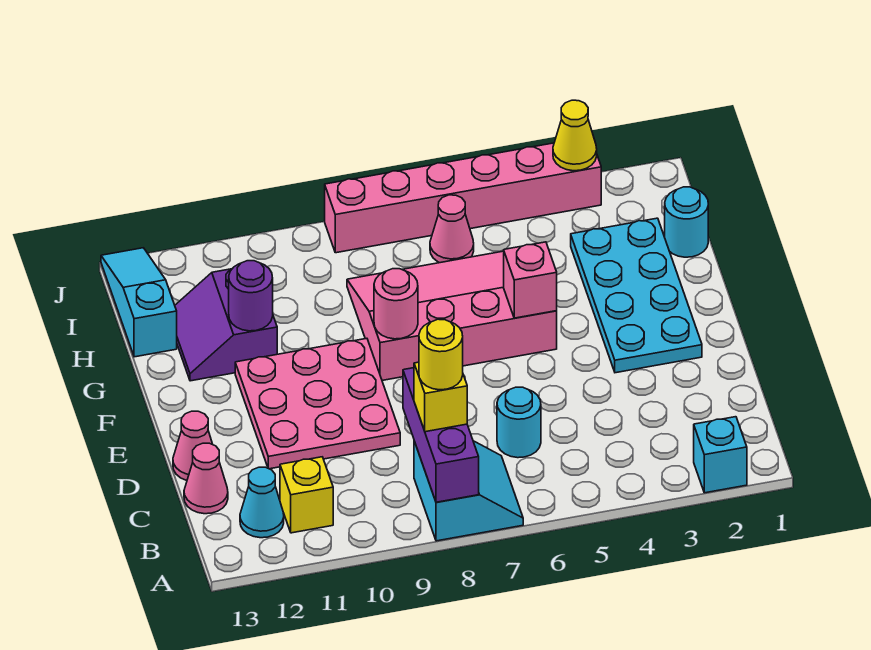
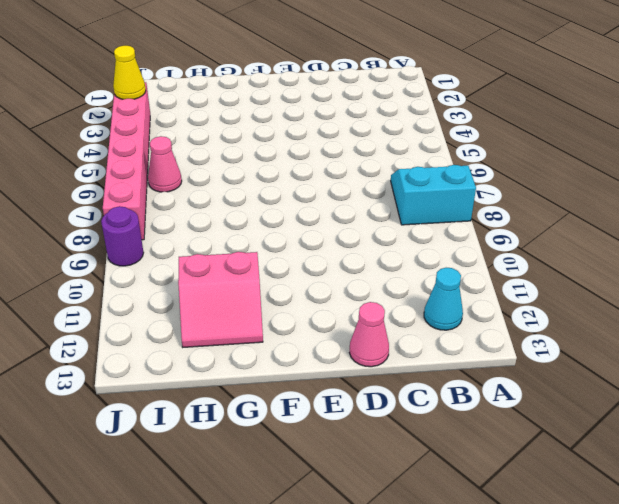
pink slope G11:H12 level 1 top 11 -> purple slope G11:H12 level 1 top 11
purple round brick J9 level 1 -> purple round brick G11 level 2
none -> cyan brick A2 level 1
none -> yellow brick B11 level 1
none -> cyan round brick C6 level 1

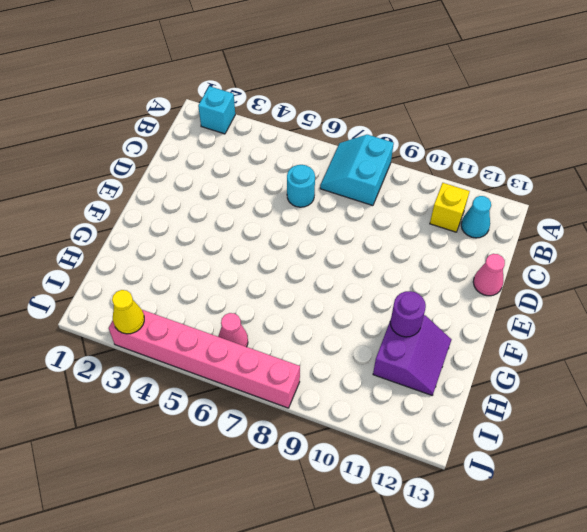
none -> pink cone C13 level 1
none -> pink plate D9:F11 level 1
none -> cyan plate E2:H3 level 1

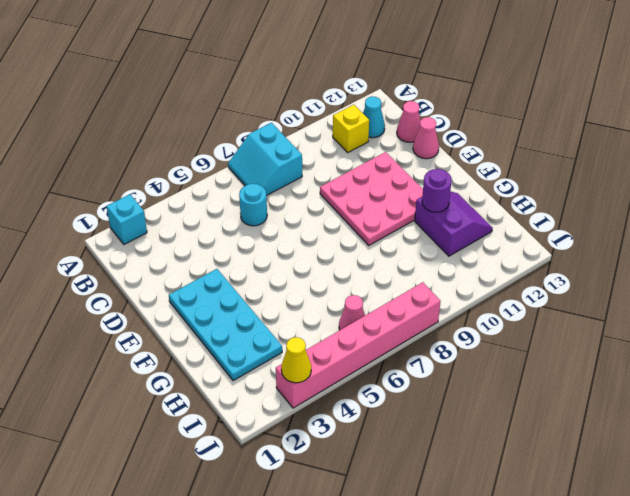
none -> pink slope F5:H8 level 1 top F
none -> cyan round brick H1 level 1
none -> cyan slope H13:J13 level 1 top H

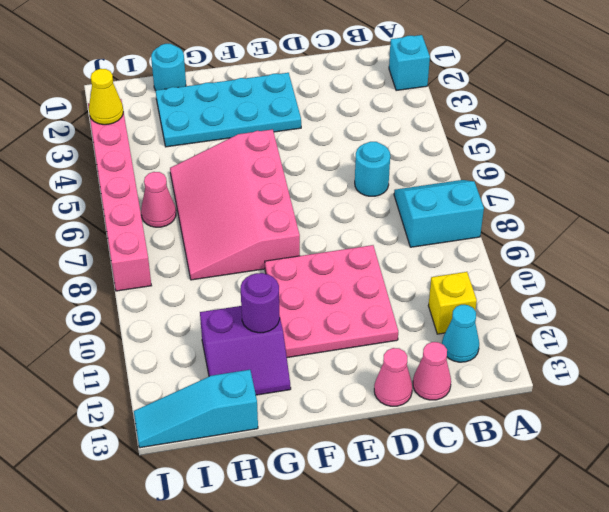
none -> purple brick A8:C8 level 2
none -> pink brick F5 level 2
none -> pink round brick F8 level 2

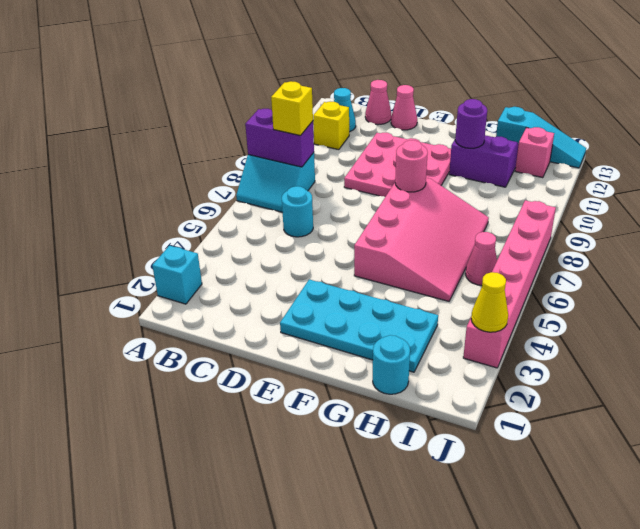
purple brick A8:B8 level 2 -> purple brick A8:C8 level 2
pink brick I12 level 1 -> pink brick F5 level 2
none -> yellow round brick B8 level 4

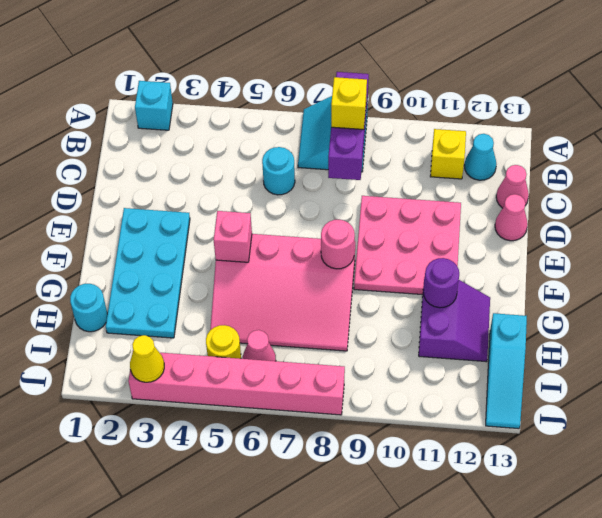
yellow round brick I5 level 1 -> yellow round brick B8 level 4

